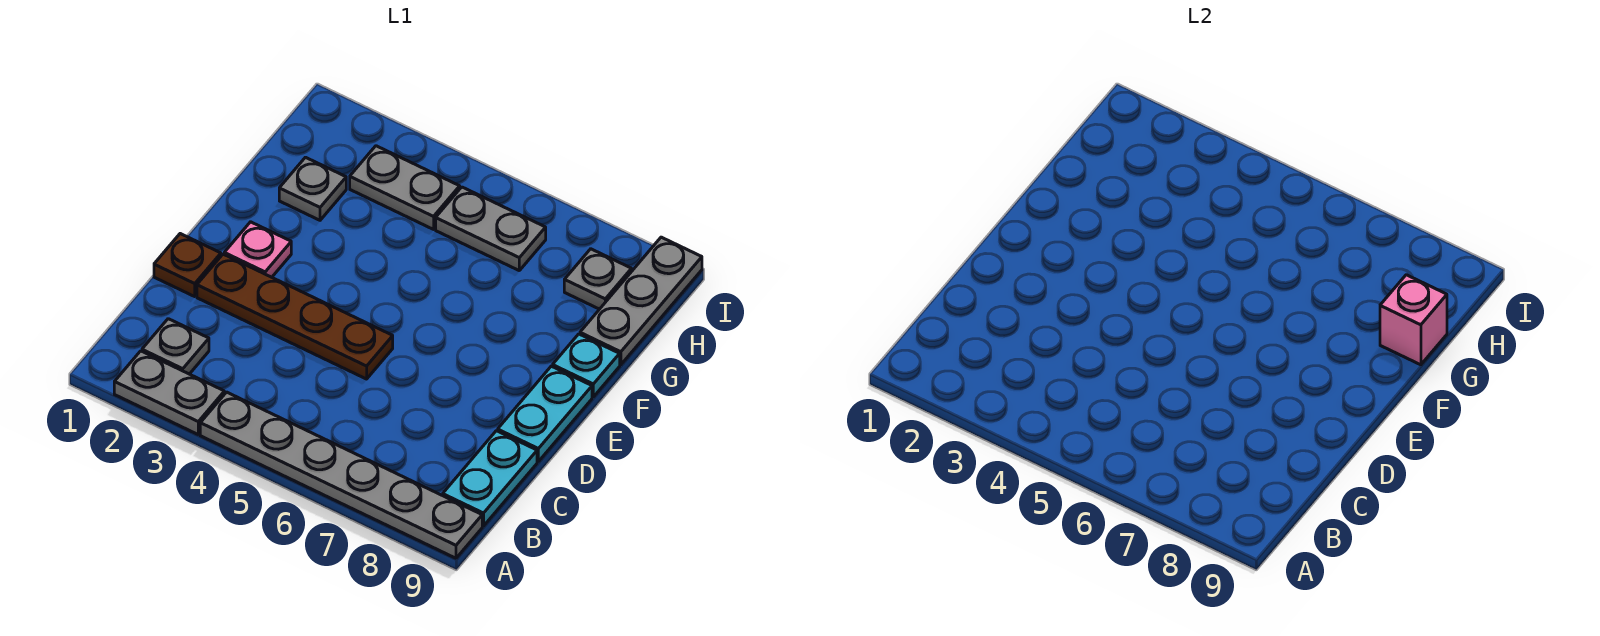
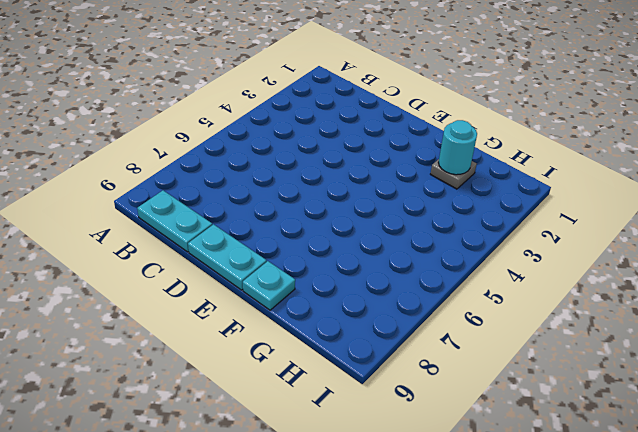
cyan round brick G2 level 2 -> none
none -> grey plate A2:A3 level 1
none -> grey plate A4:A9 level 1
none -> grey plate B2 level 1

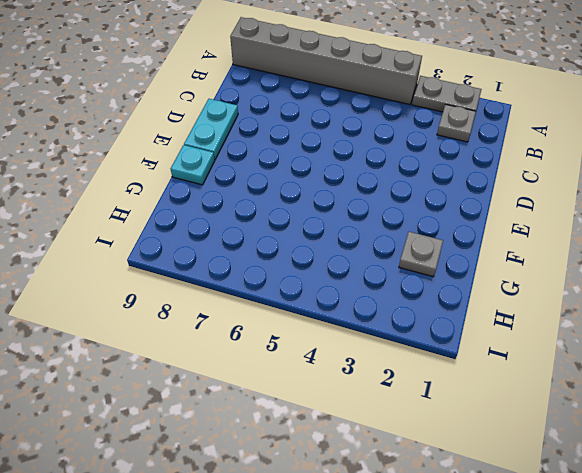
grey brick A4:A9 level 1 -> grey plate A4:A9 level 1
none -> cyan plate B9:C9 level 1
none -> brown plate D1 level 1
none -> brown plate D2:D5 level 1

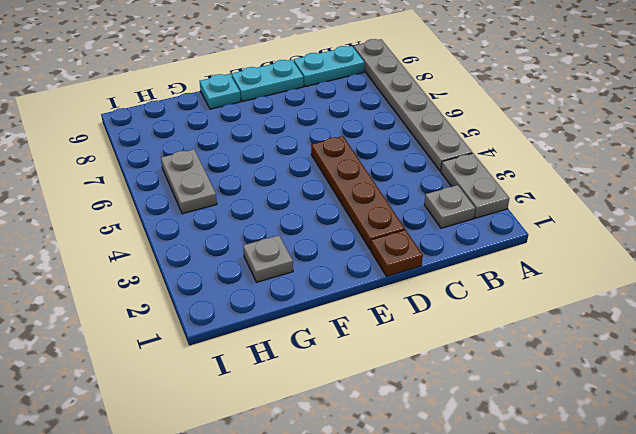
none -> pink plate E2 level 1
none -> grey plate G9:I9 level 1
none -> grey plate H3:H4 level 1

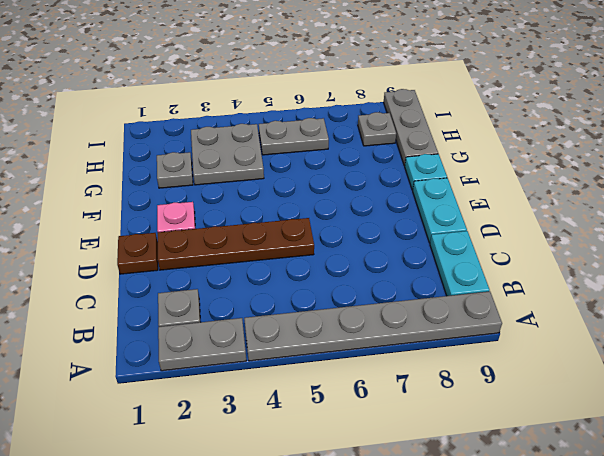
grey plate G3:H4 level 1 -> grey plate H3:H4 level 1
none -> pink brick G9 level 2

